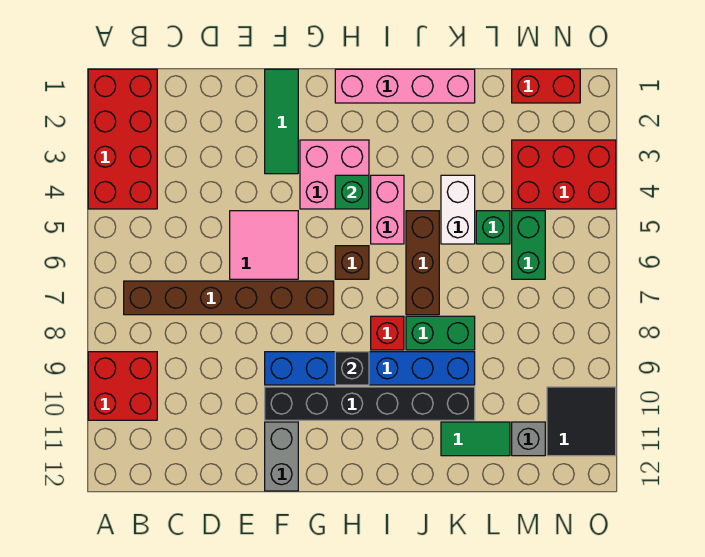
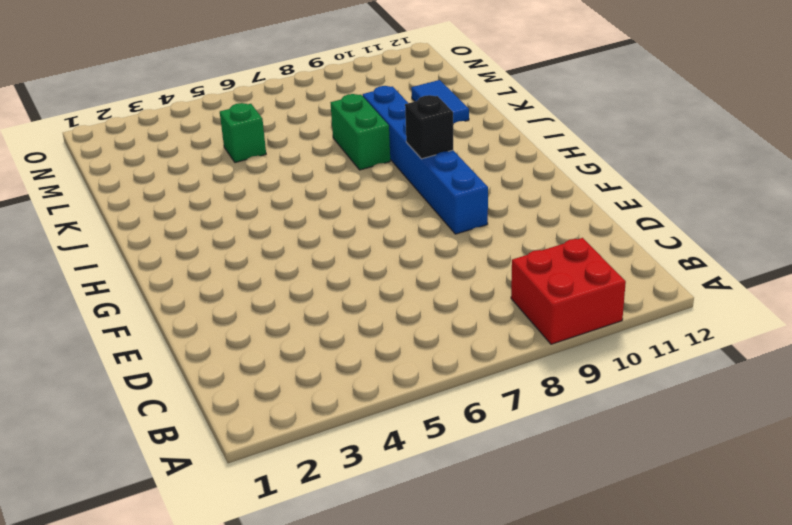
blue tile K11:L11 level 1 -> green tile K11:L11 level 1
none -> red brick A1:B4 level 1
none -> brown brick B7:G7 level 1
none -> pink tile E5:F6 level 1

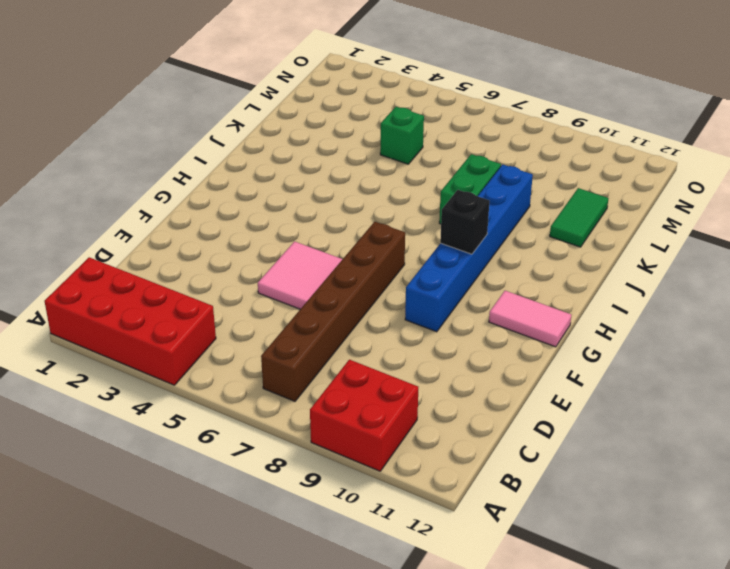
pink tile G11:G12 level 1 -> none
none -> green tile F1:F3 level 1
none -> black brick F10:K10 level 1
none -> grey brick F11:F12 level 1

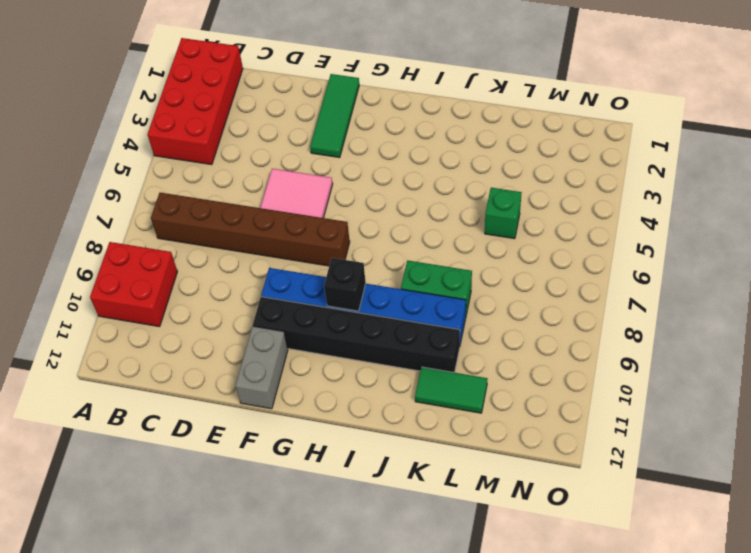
none -> pink brick G3:H4 level 1
none -> pink brick H1:K1 level 1
none -> brown brick H6 level 1

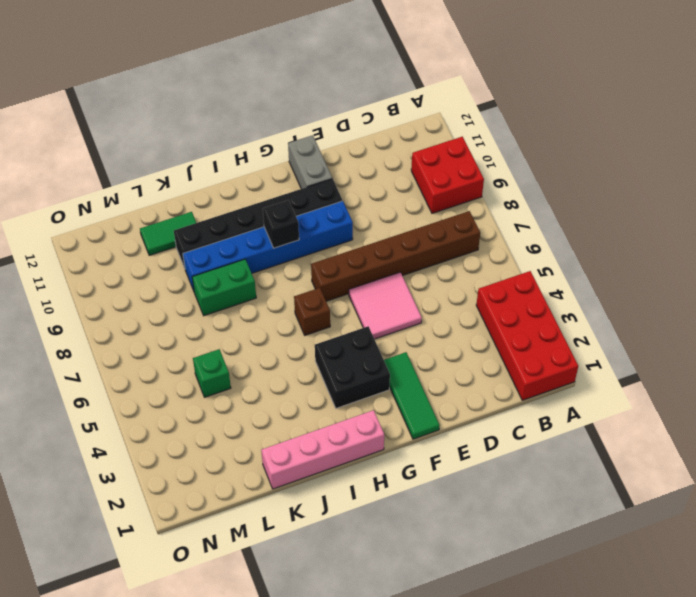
black brick G3:H4 level 1 -> pink brick G3:H4 level 1
none -> pink brick I4:I5 level 1
none -> red brick I8 level 1
none -> brown brick J5:J7 level 1

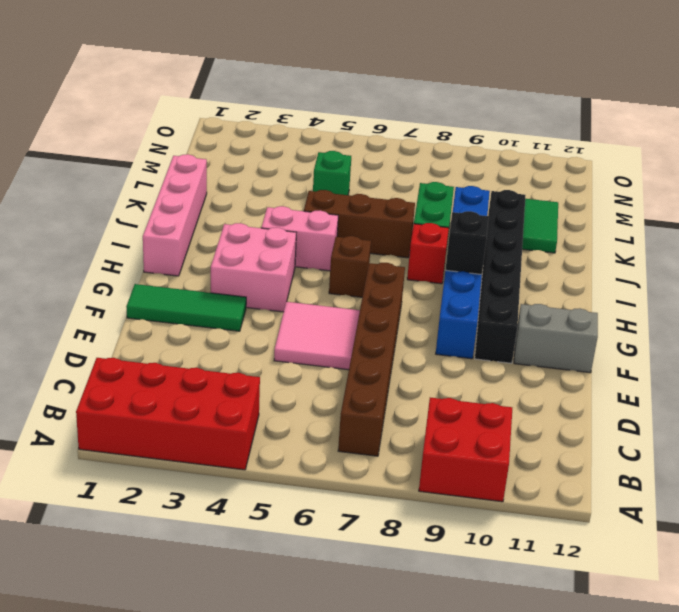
none -> white brick K4:K5 level 1
none -> red brick M1:N1 level 1
none -> red brick M3:O4 level 1

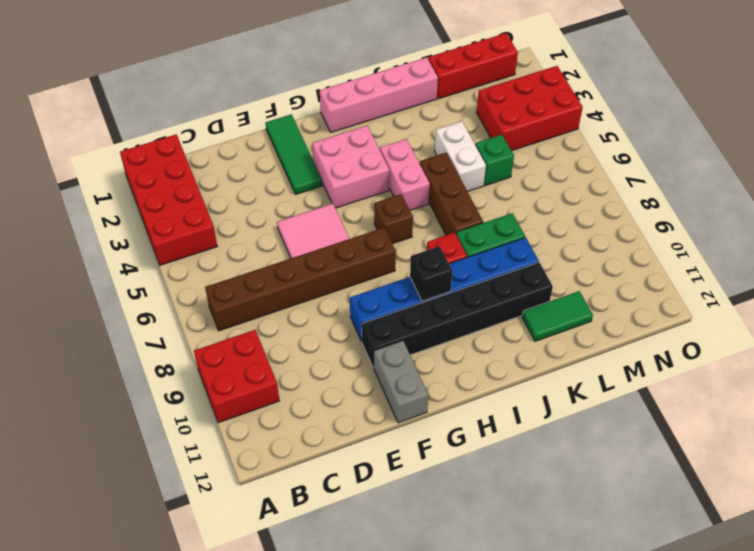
red brick L1:N1 level 1 -> red brick M1:N1 level 1
none -> green brick M5:M6 level 1
none -> grey brick M11 level 1
none -> black tile N10:O11 level 1

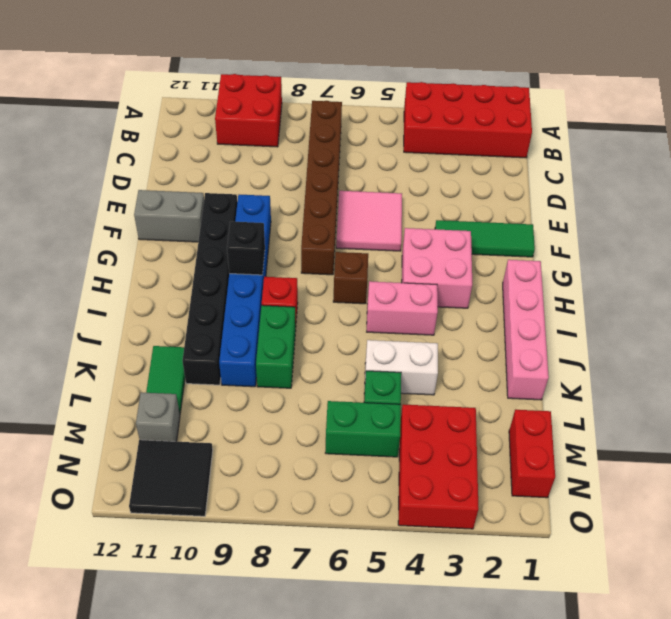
none -> brown brick J5:J7 level 1
none -> green brick H4 level 2

